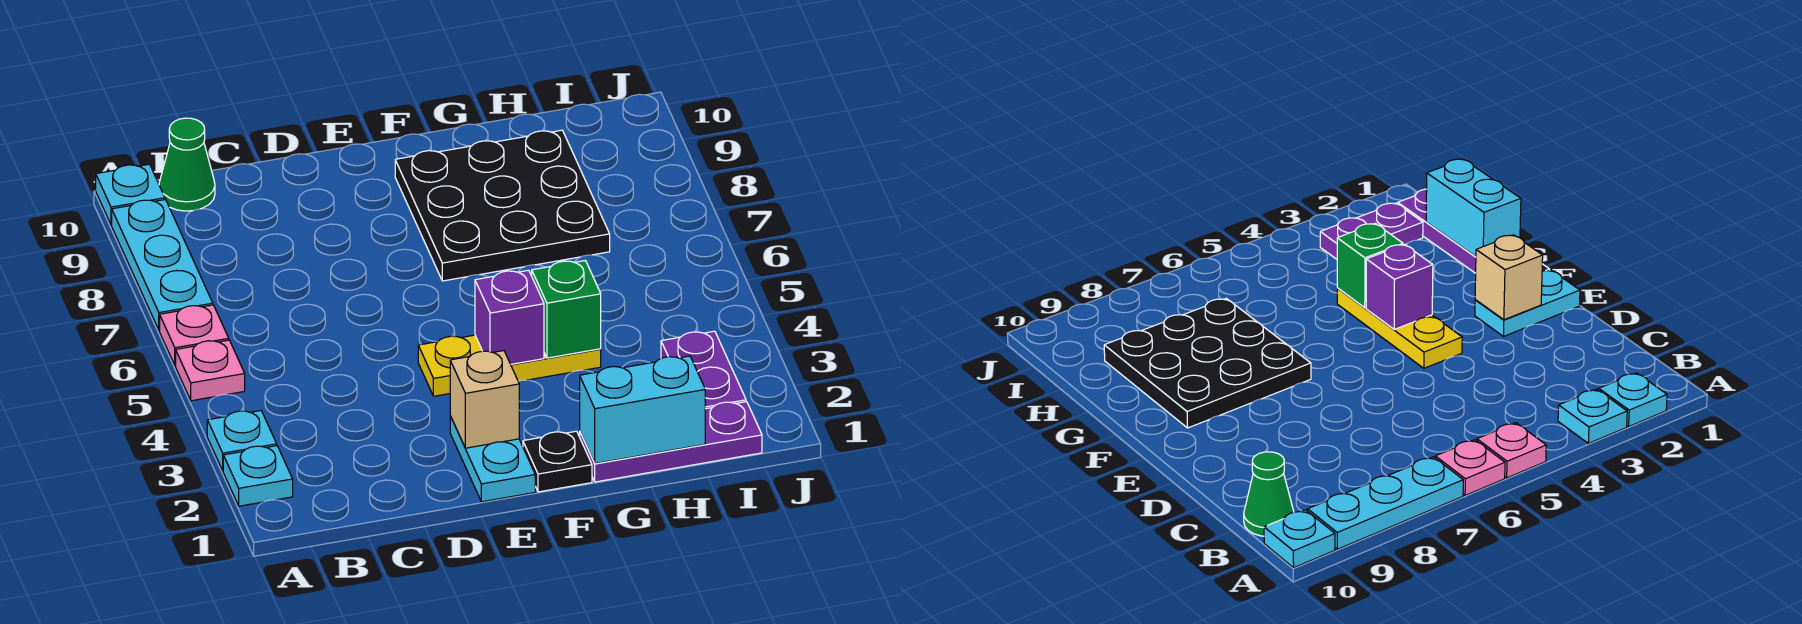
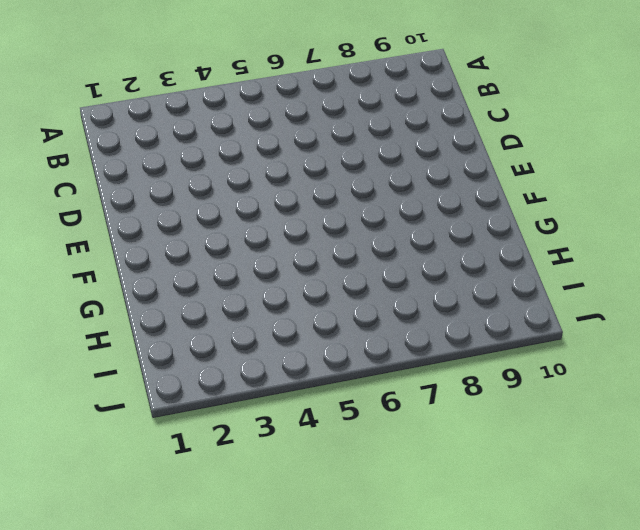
none -> cyan plate A2 level 1
none -> cyan plate A3 level 1
none -> pink plate A5 level 1

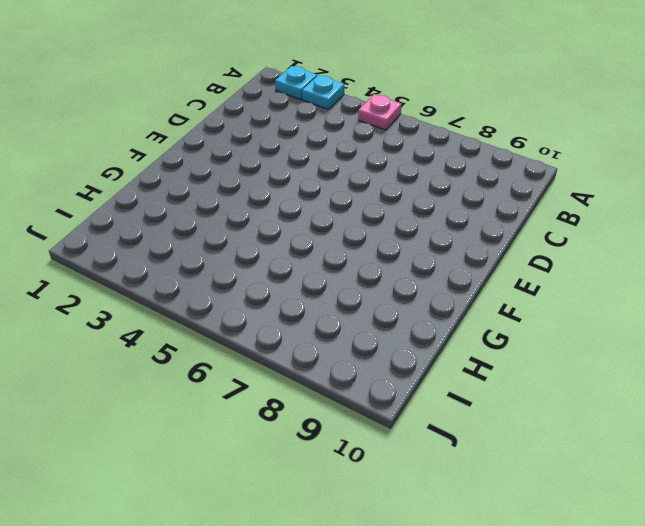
none -> pink plate A6 level 1
none -> cyan plate A7:A9 level 1
none -> cyan plate A10 level 1

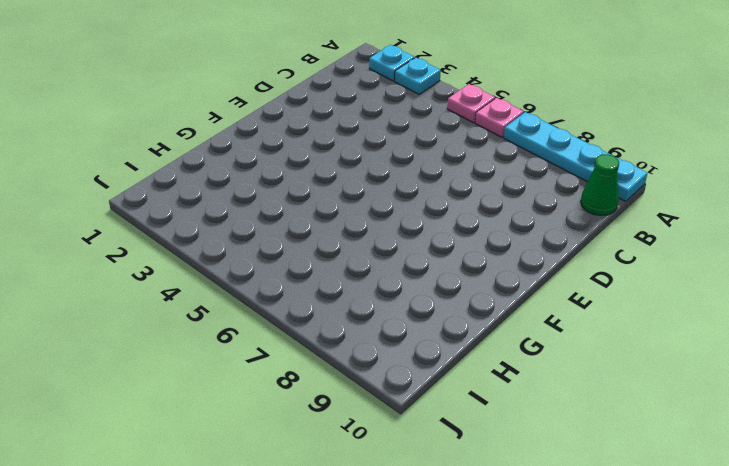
none -> cyan plate E1:E2 level 1
none -> yellow plate E4:G4 level 1
none -> black plate F1 level 1

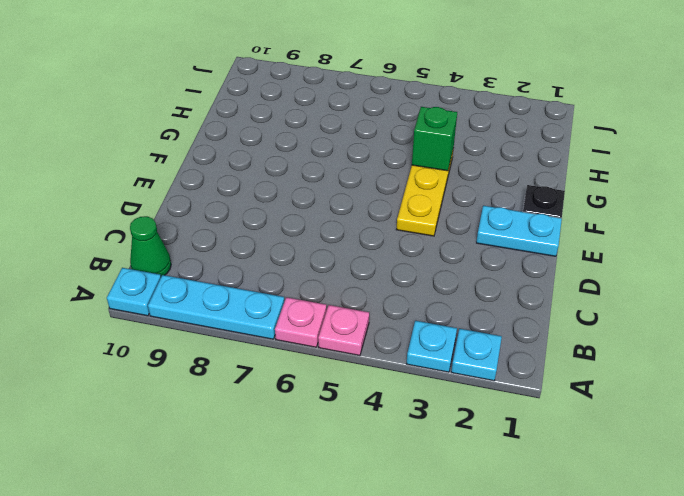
none -> black plate F7:H9 level 1
none -> purple plate G1:I1 level 1
none -> purple plate I2:I3 level 1

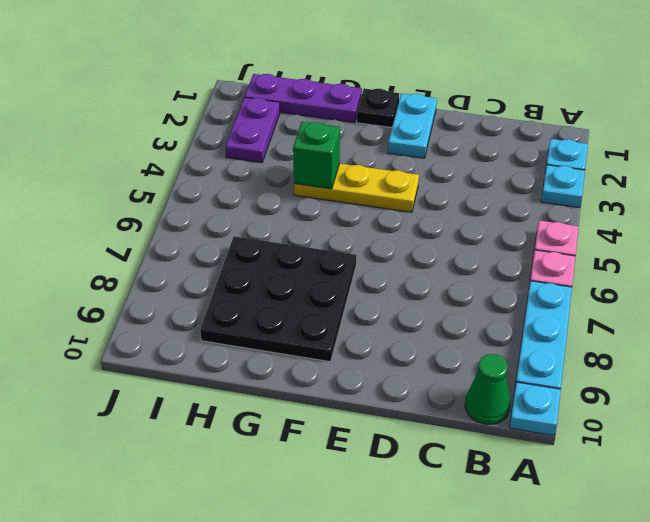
none -> tan brick E2 level 2
none -> purple brick F4 level 2
none -> cyan brick G1:H1 level 2

